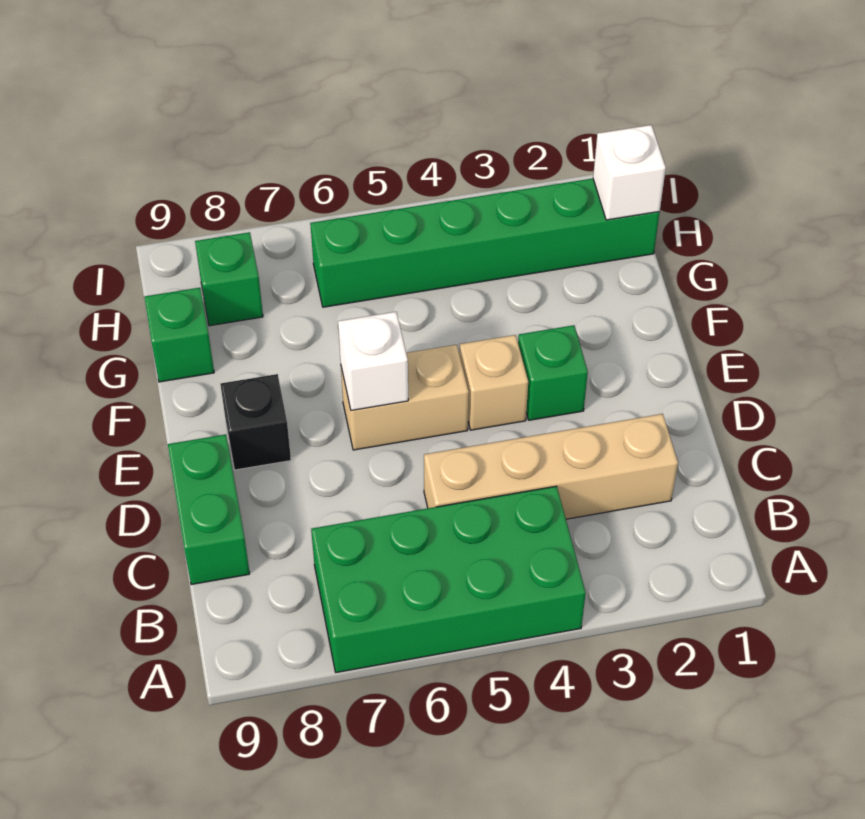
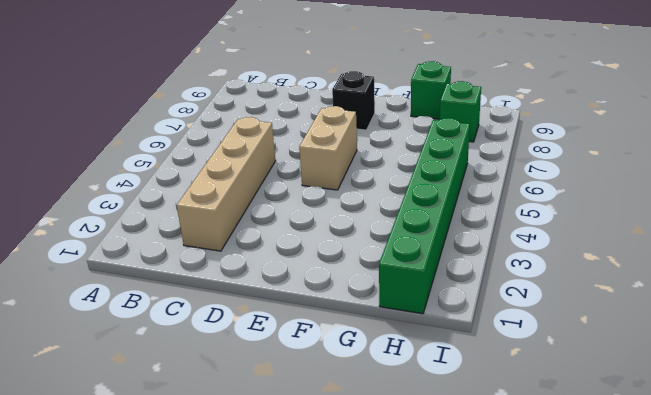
none -> green brick A4:B7 level 1
none -> green brick C9:D9 level 1
none -> green brick E3 level 1

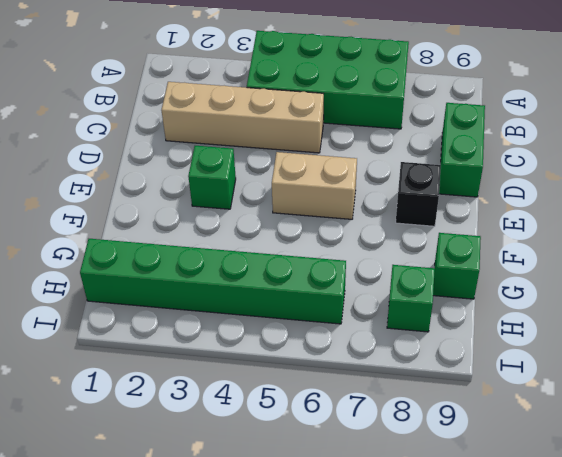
none -> tan brick E4 level 1
none -> white brick E6 level 2
none -> white brick H1 level 2

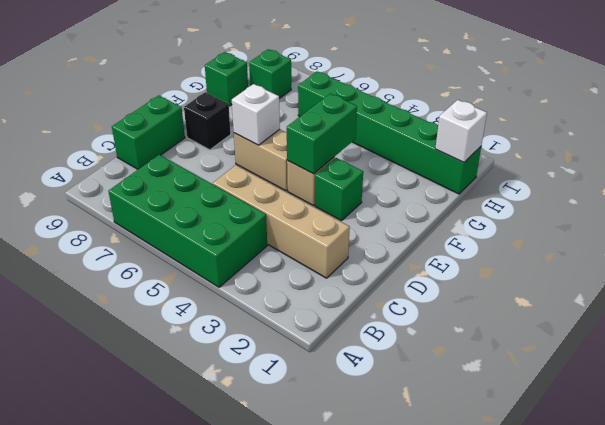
green brick E4:F4 level 2 -> none

